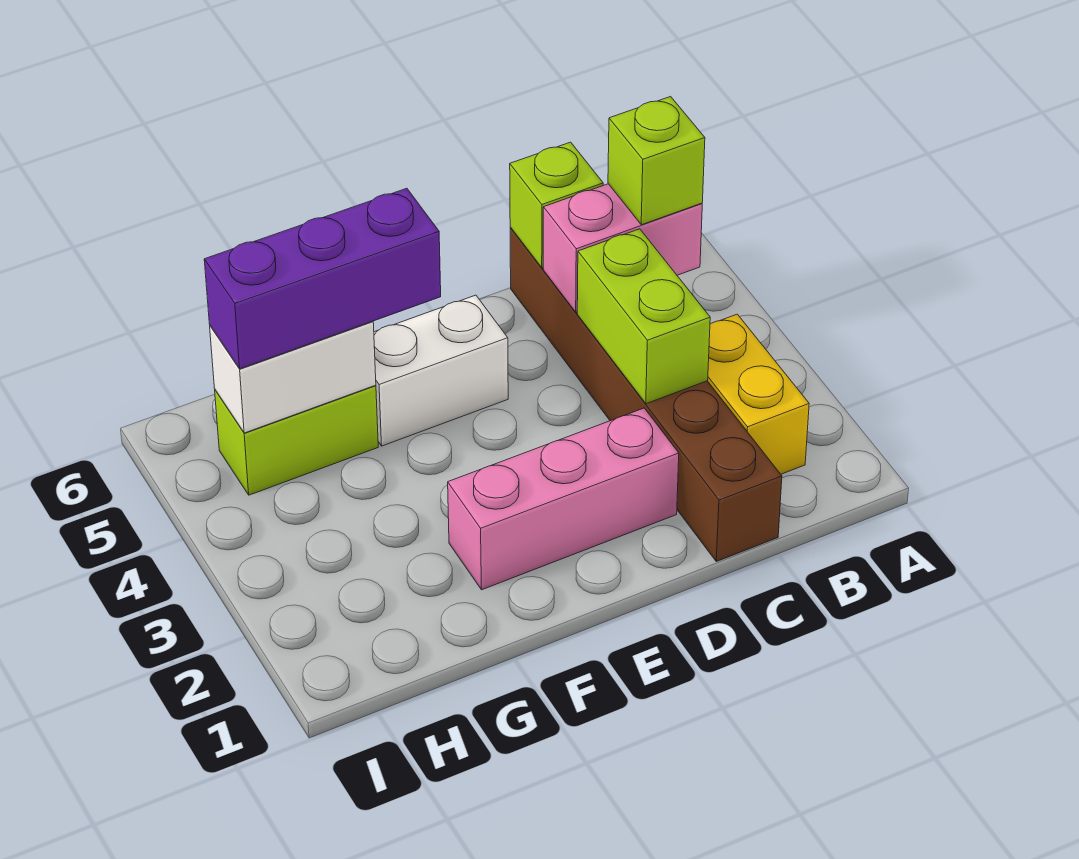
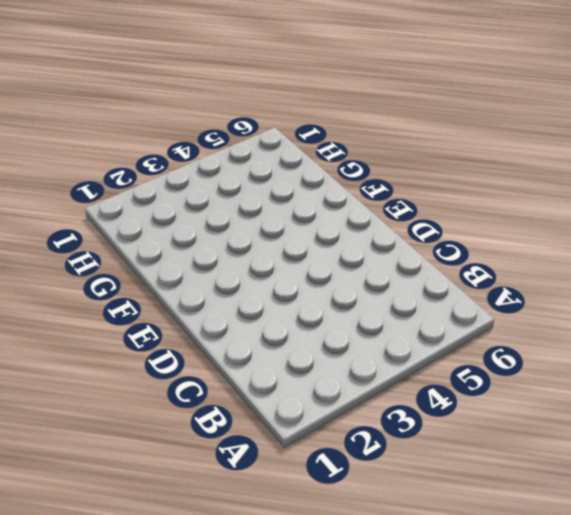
none -> yellow brick B2:B3 level 1
none -> brown brick C1:C6 level 1

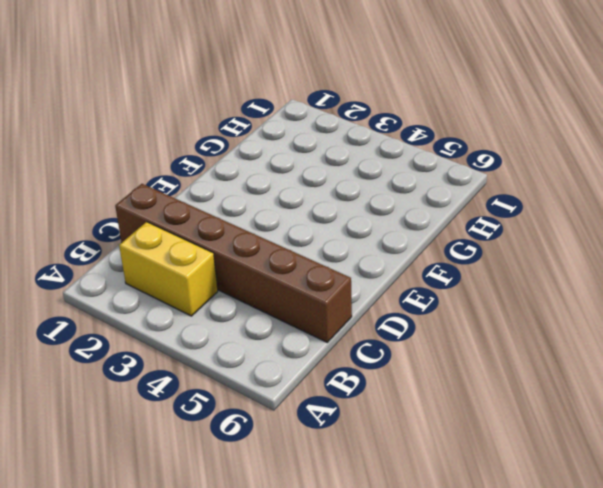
none -> pink brick D2:F2 level 1
none -> white brick E5:F5 level 1

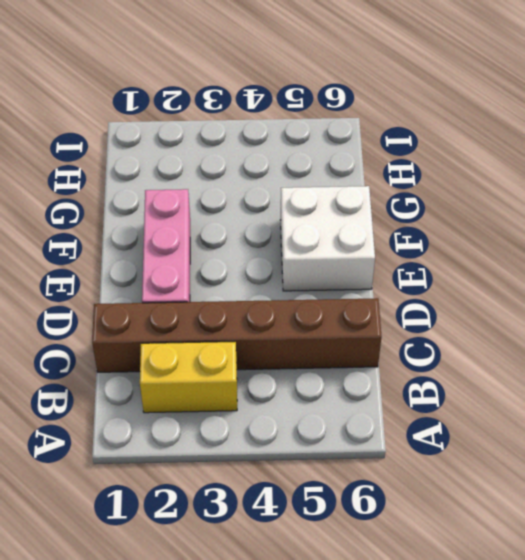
white brick E5:F6 level 1 -> white brick E5:F5 level 1
none -> lime brick G5:H5 level 1
none -> pink brick B5:C5 level 2

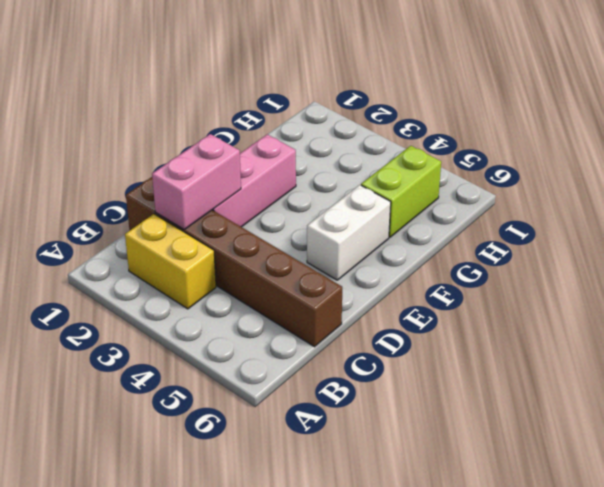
pink brick C2:D2 level 2 -> pink brick B5:C5 level 2
none -> lime brick C3:C4 level 2
none -> lime brick C6 level 2

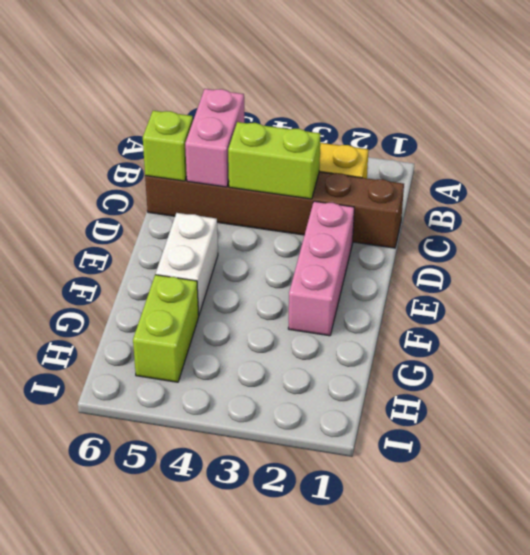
none -> white brick G5:H5 level 2
none -> lime brick B5 level 3

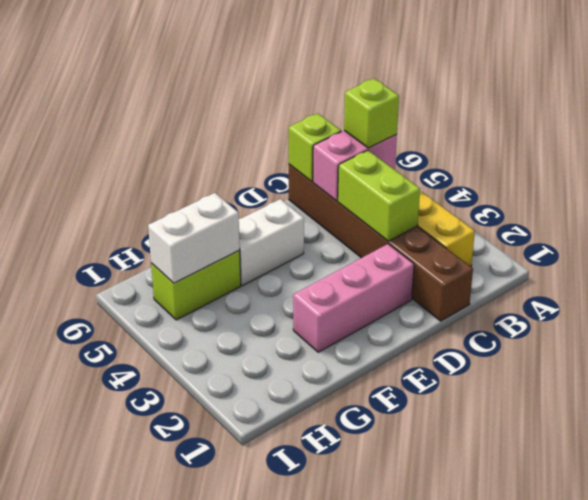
none -> purple brick F5:H5 level 3

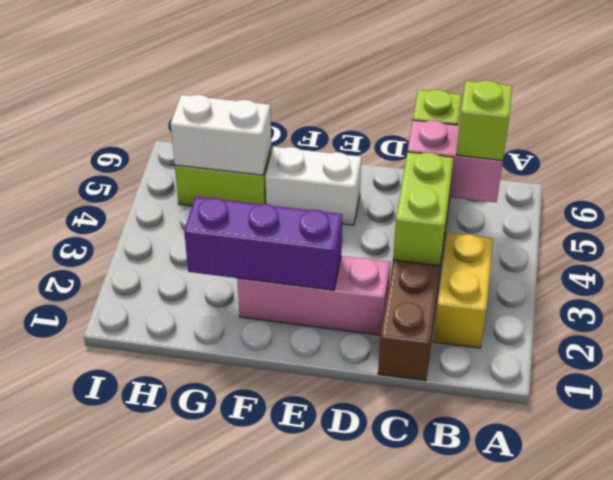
purple brick E2:G2 level 2 -> purple brick F5:H5 level 3

